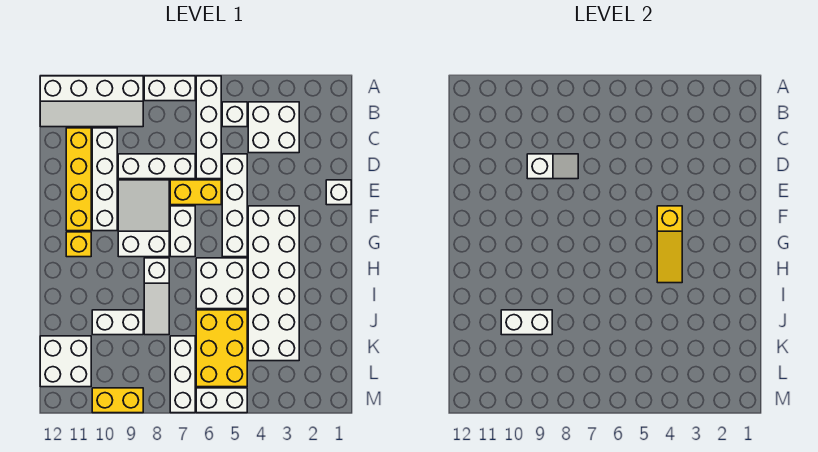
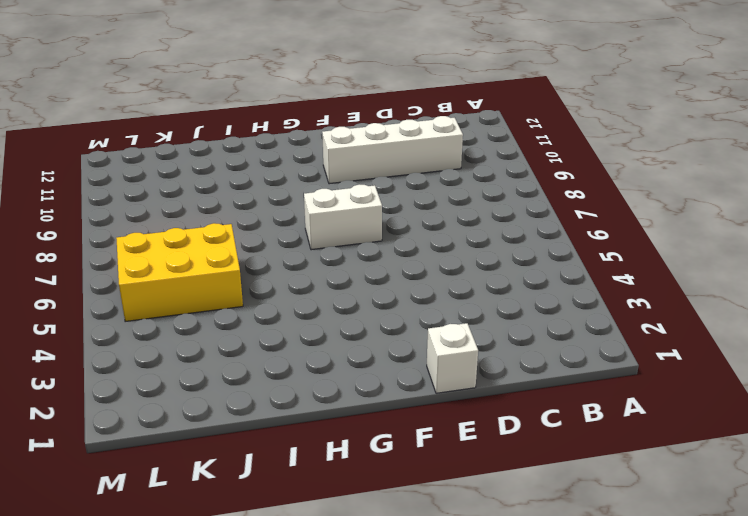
none -> white brick A6:D6 level 1
none -> white brick A7:A8 level 1
none -> white slope A9:B12 level 1 top A

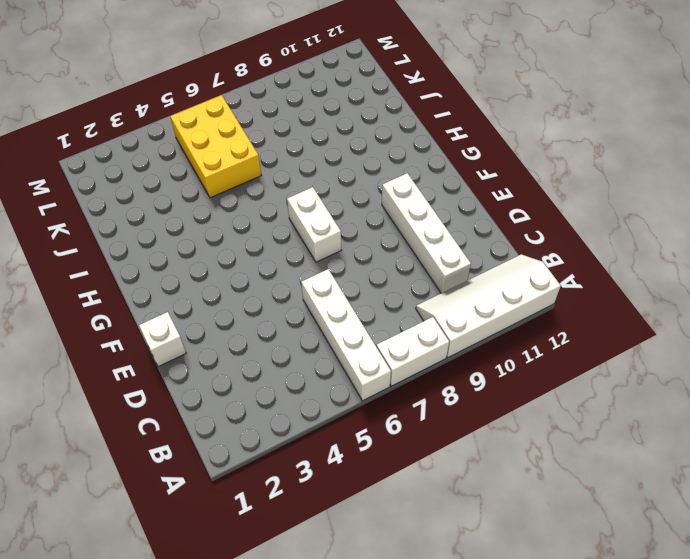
none -> white brick B3:C4 level 1
none -> white brick B5 level 1
none -> yellow brick C11:F11 level 1

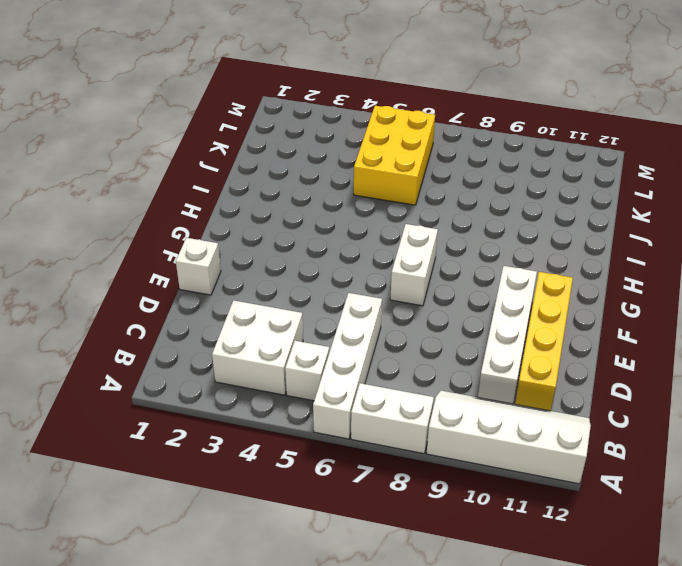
none -> white brick D5:G5 level 1
none -> white brick D7:D9 level 1
none -> yellow brick E6:E7 level 1

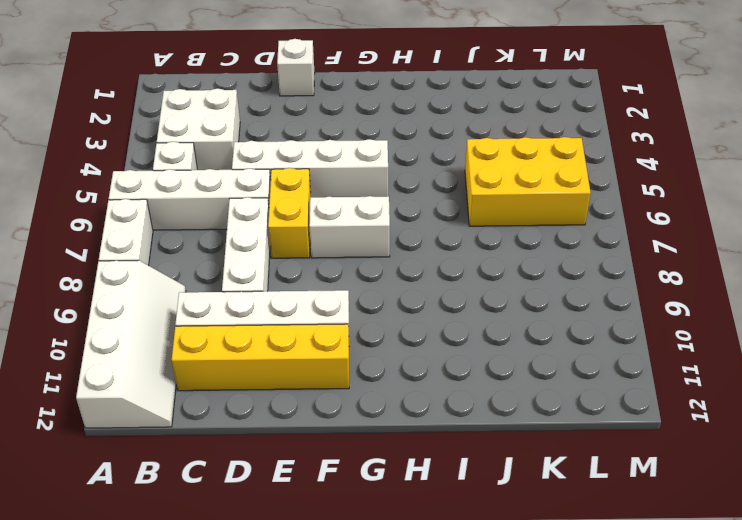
none -> white slope E8:G9 level 1 top G
none -> white brick F3:K4 level 1
none -> yellow brick G11 level 1

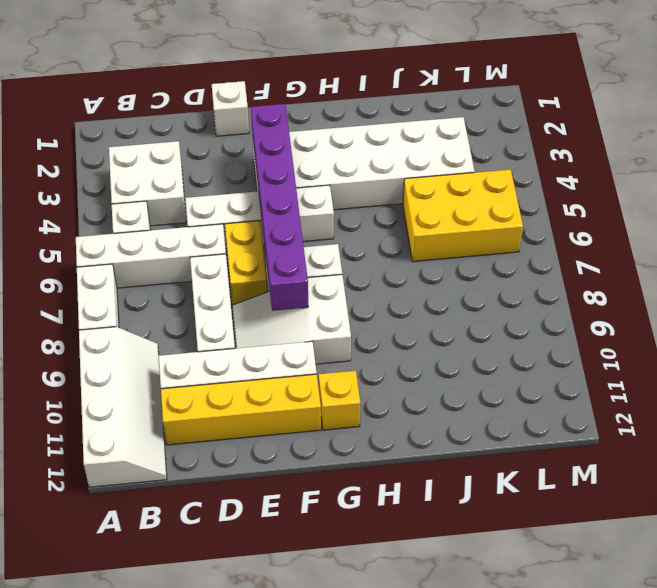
purple brick F3:F8 level 2 -> yellow slope F4:H4 level 2 top F
none -> white brick H5:I6 level 1
none -> white slope H8:J8 level 1 top H
none -> white brick J9:J10 level 1

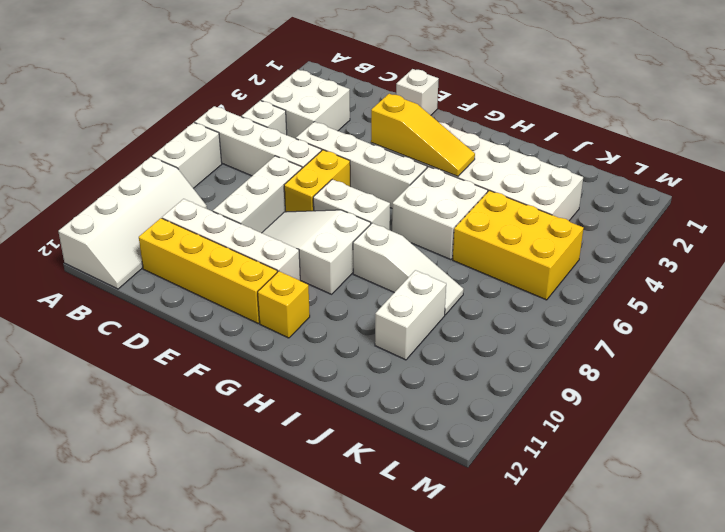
none -> white brick K7:M7 level 1
none -> white brick K11:L12 level 1
none -> white brick M5:M6 level 1

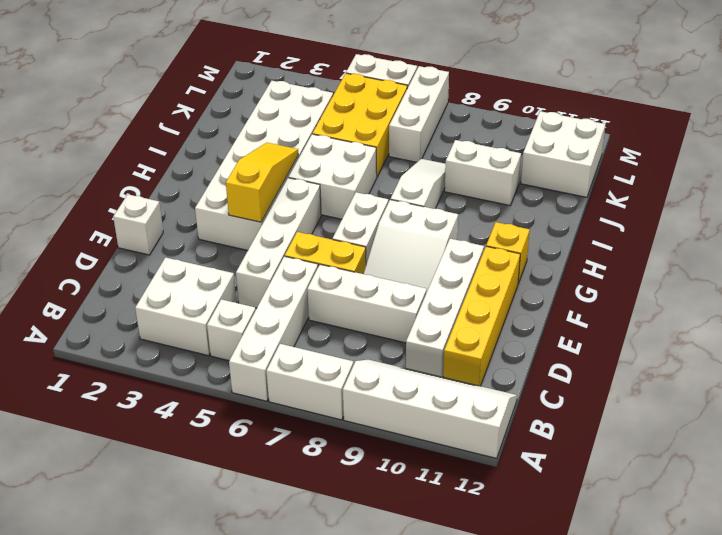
none -> yellow brick M9:M10 level 1
none -> white slope D8:D9 level 2 top 9
none -> white brick J9:J10 level 2

